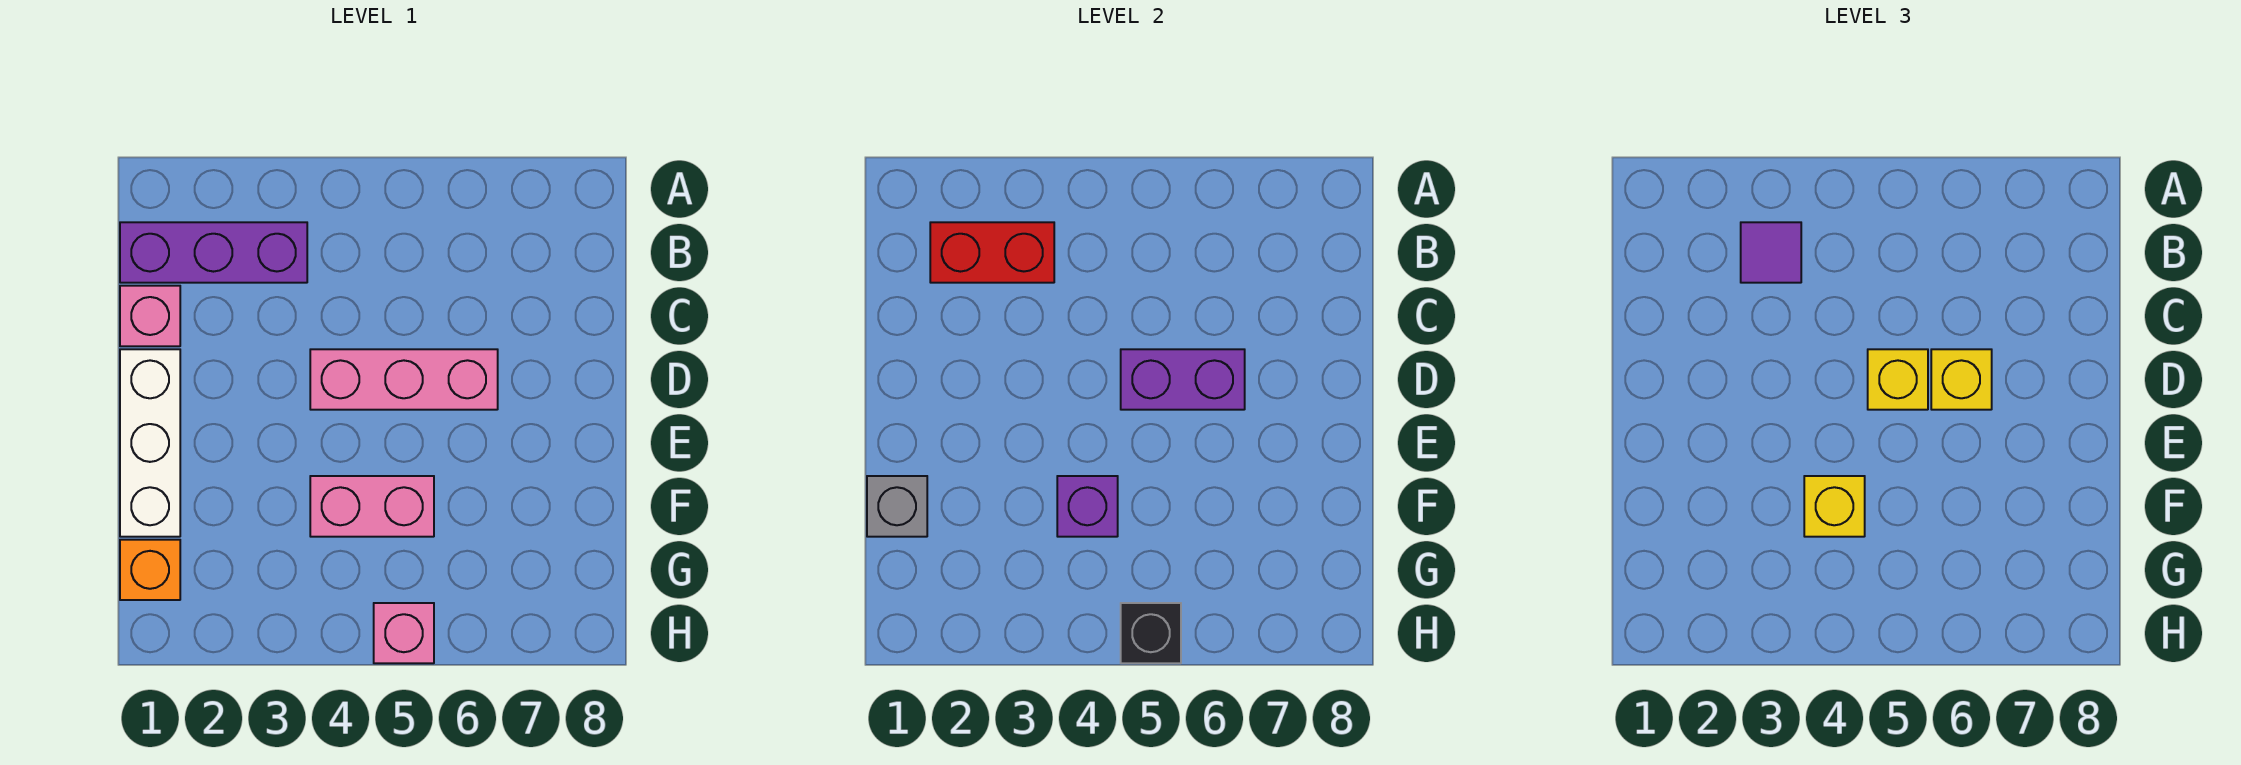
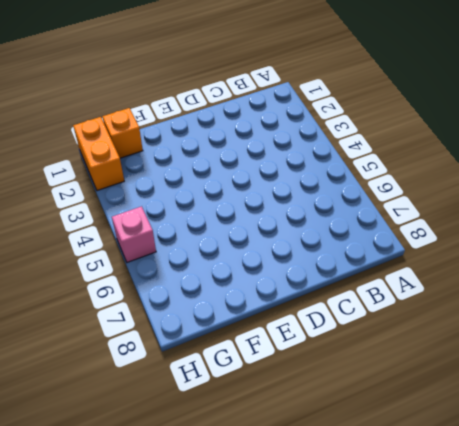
orange brick H1:H2 level 1 -> none
none -> purple brick B1:B3 level 1
none -> pink brick C1 level 1
none -> white brick D1:F1 level 1

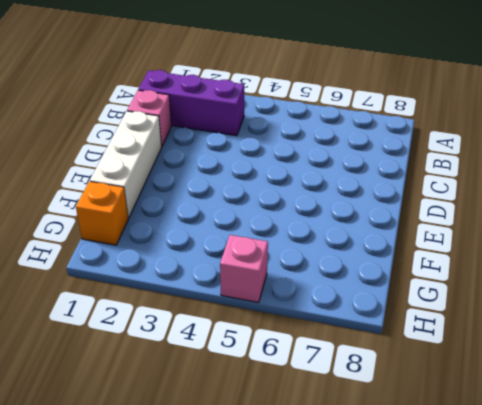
none -> pink brick D4:D6 level 1
none -> pink brick F4:F5 level 1
none -> red brick B2:B3 level 2

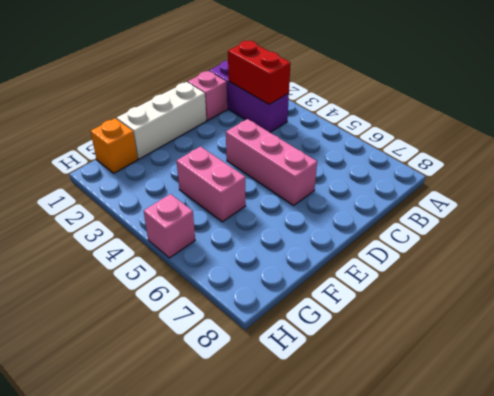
none -> purple brick D5:D6 level 2
none -> grey brick F1 level 2
none -> purple brick F4 level 2

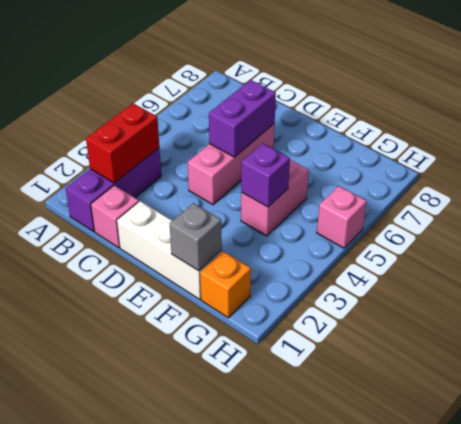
none -> black brick H5 level 2
none -> purple tile B3 level 3
none -> yellow brick D5 level 3

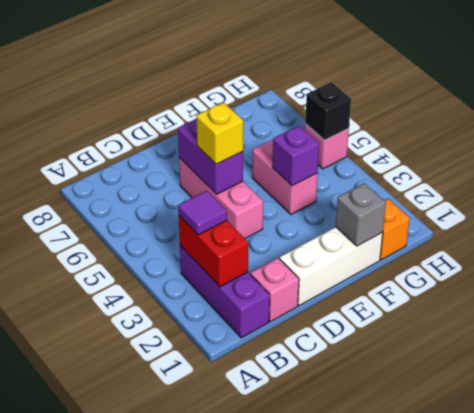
none -> yellow brick D6 level 3
none -> yellow brick F4 level 3

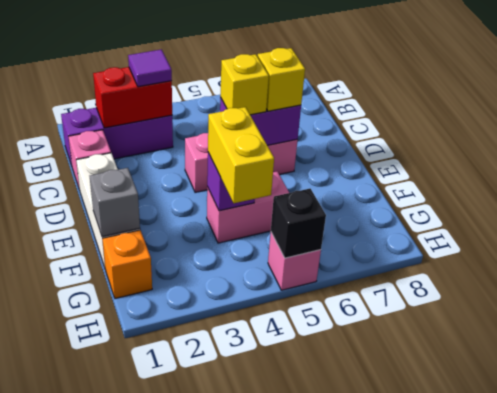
yellow brick F4:G4 level 3 -> yellow brick F4 level 3

